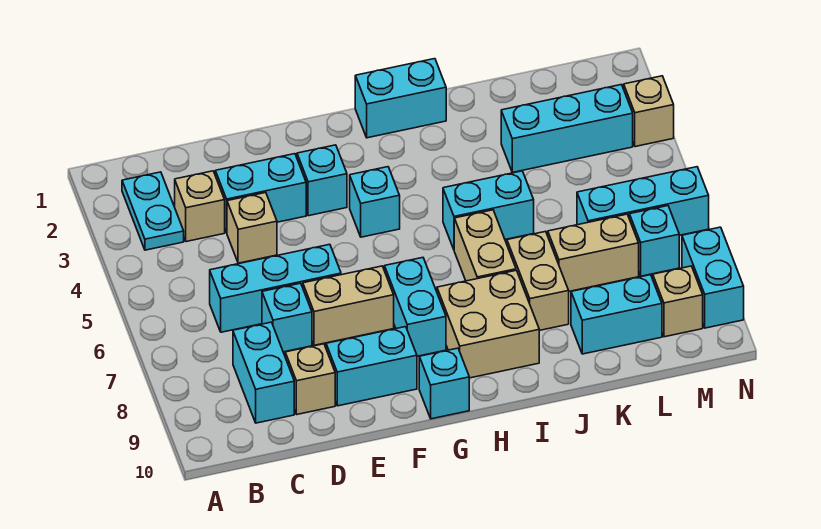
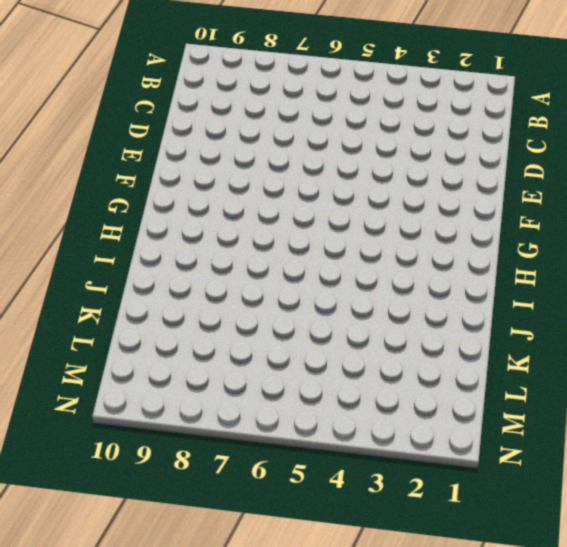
none -> cyan plate B2:B3 level 1
none -> tan brick C3 level 1
none -> cyan brick C6:E6 level 1

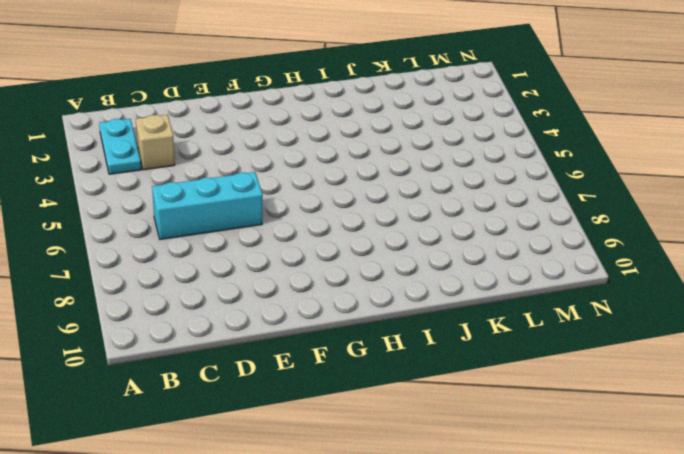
none -> cyan brick C8:C9 level 1
none -> cyan brick D3:E3 level 1
none -> tan brick D4 level 1

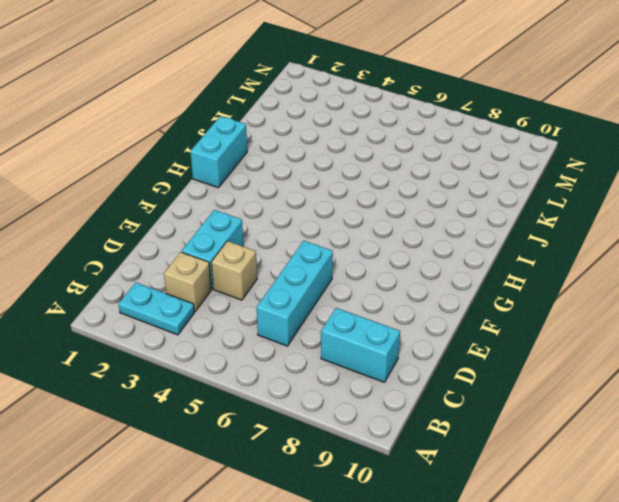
none -> cyan brick D7 level 1
none -> tan brick D9 level 1
none -> tan brick E7:F7 level 1

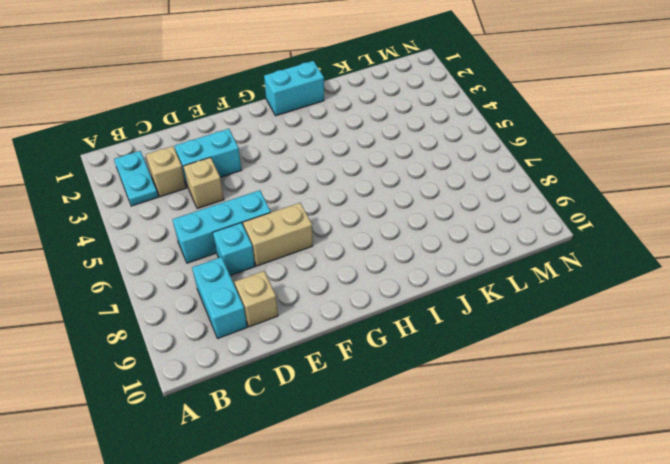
none -> cyan brick E9:F9 level 1
none -> cyan brick F3 level 1
none -> cyan brick G4 level 1

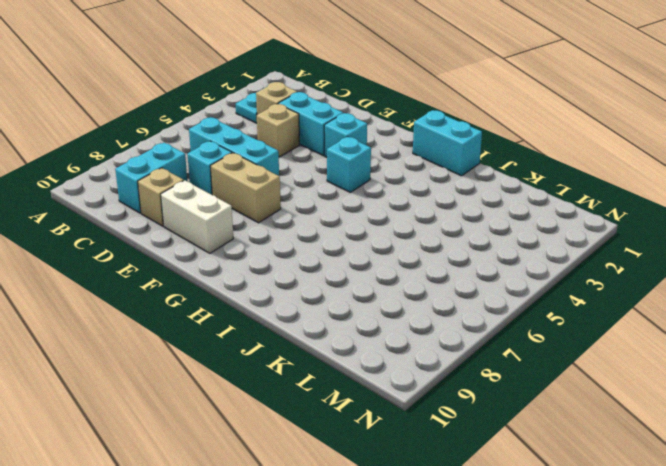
white brick E9:F9 level 1 -> cyan brick E9:F9 level 1
none -> cyan brick G7:G8 level 1
none -> cyan brick G10 level 1
none -> tan brick H8:I9 level 1

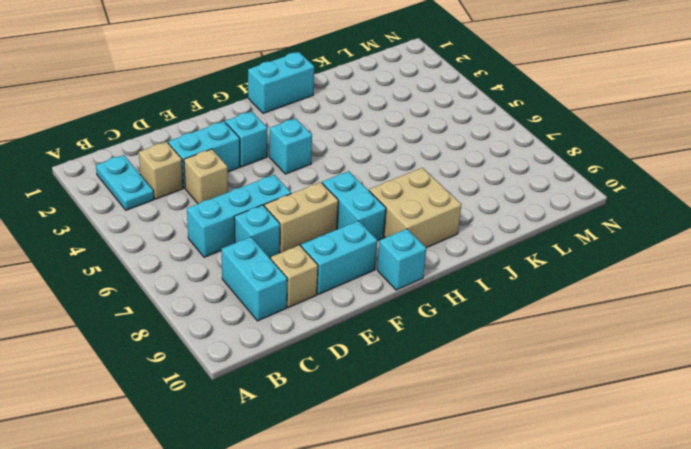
none -> cyan brick I5:J5 level 1
none -> tan brick I6:I7 level 1
none -> tan brick J7:J8 level 1

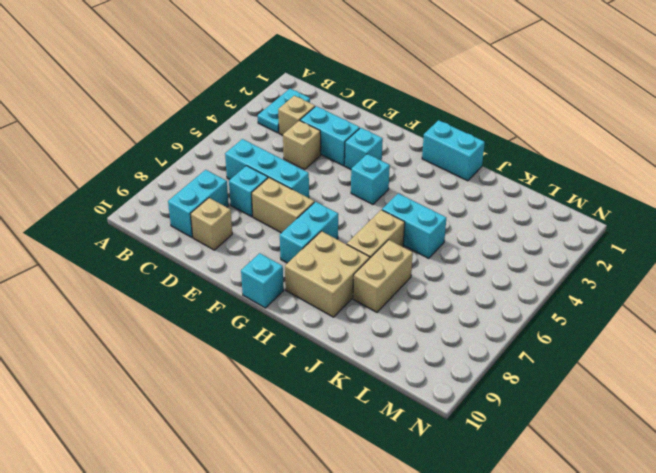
none -> cyan brick E9:F9 level 1
none -> cyan brick K3:M3 level 1
none -> tan brick K7:L7 level 1

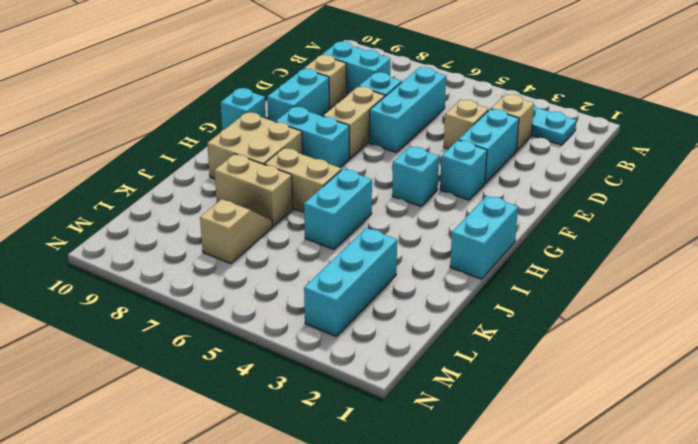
tan slope K7:L7 level 1 top L -> tan brick K7:L7 level 1
none -> cyan brick K9:L9 level 1
none -> cyan brick L6:N6 level 1
none -> cyan brick M7 level 1

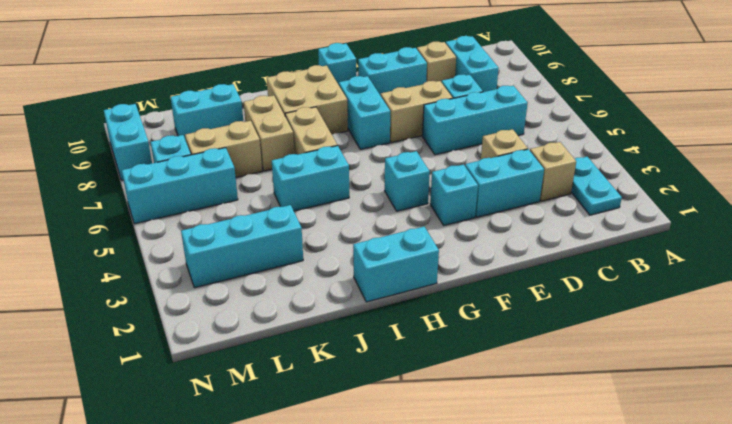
none -> tan brick M9 level 1
none -> tan brick N3 level 1

